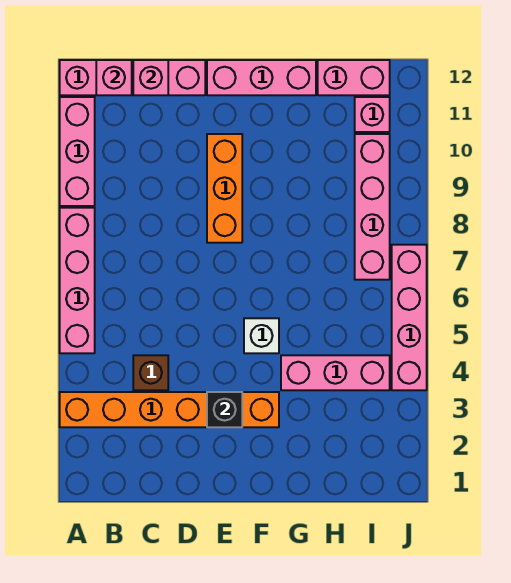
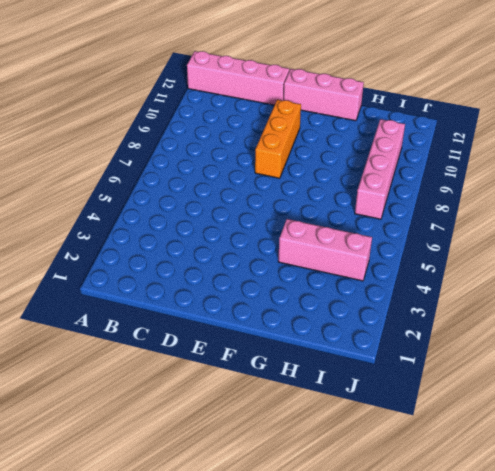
none -> orange brick A3:F3 level 1
none -> pink brick A5:A8 level 1
none -> pink brick A9:A11 level 1

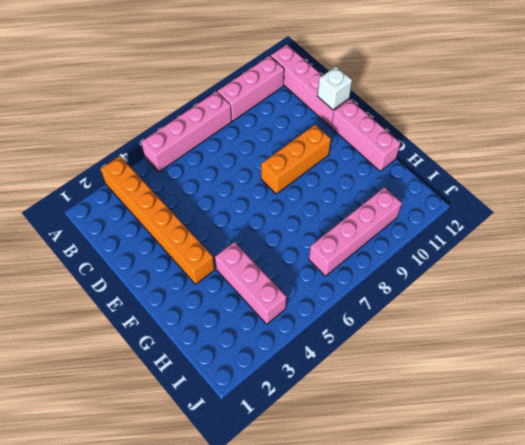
white brick D12 level 2 -> white brick F5 level 1
none -> brown brick C4 level 1
none -> pink brick H12:I12 level 1
none -> pink brick I11 level 1

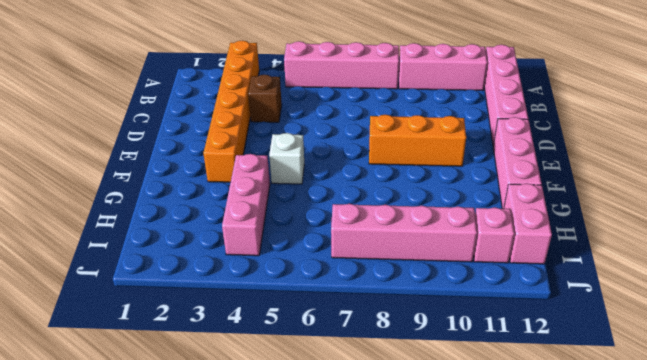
none -> pink brick J4:J7 level 1
none -> pink brick B12 level 2
none -> pink brick C12 level 2

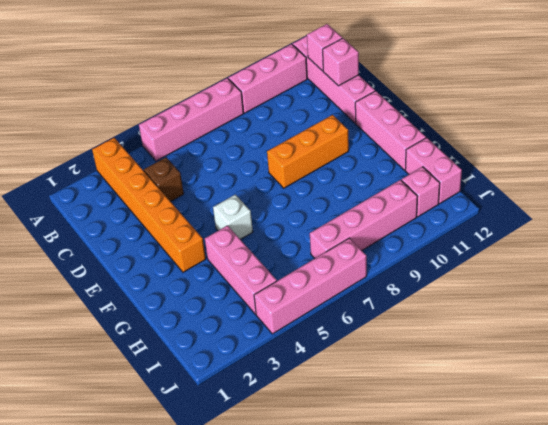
none -> black brick E3 level 2

